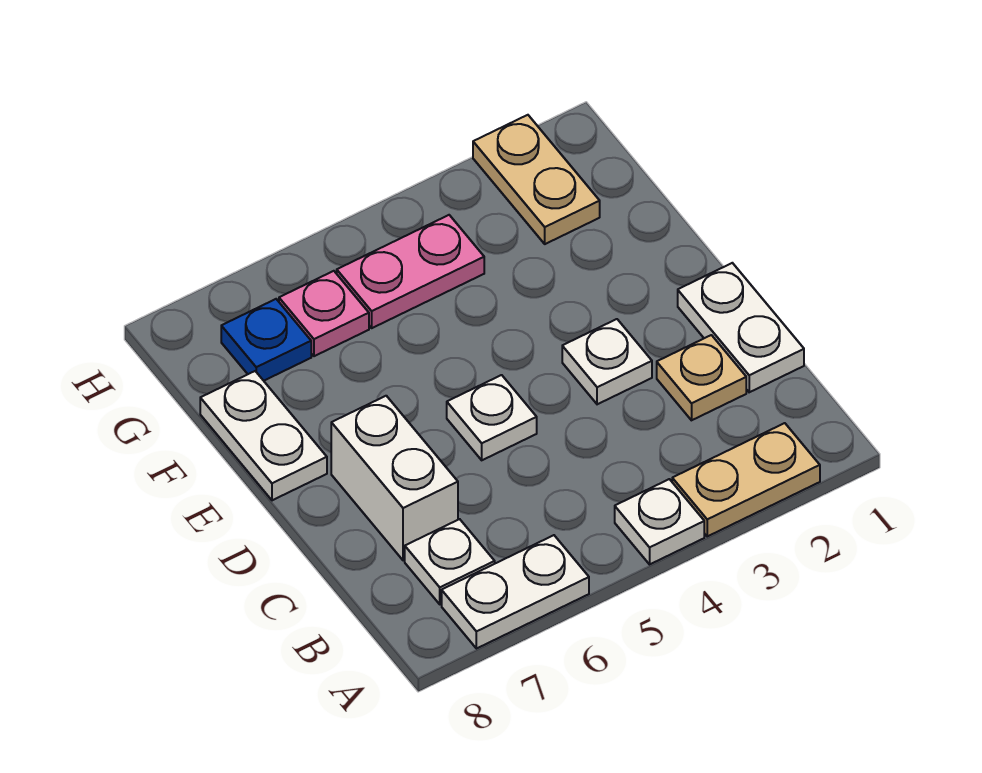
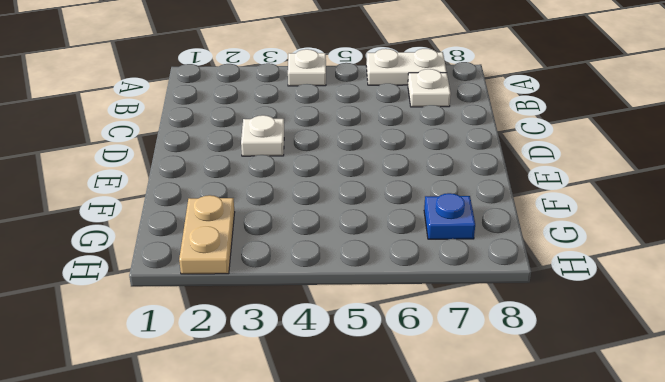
none -> tan plate A2:A3 level 1
none -> white plate C1:D1 level 1
none -> tan plate C2 level 1

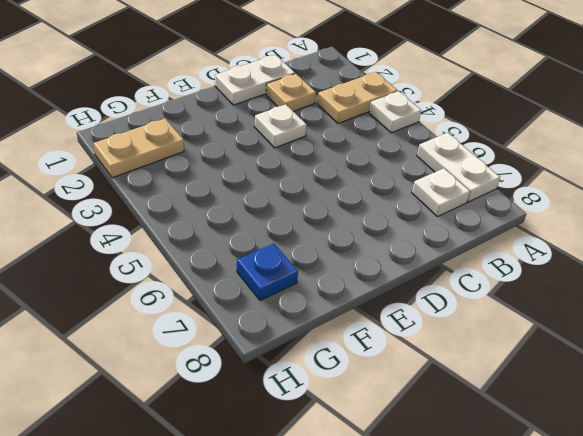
tan plate A3:B3 level 1 -> tan plate A2:A3 level 1
none -> white brick C7:D7 level 1
none -> white plate D5 level 1
none -> white plate E8:F8 level 1

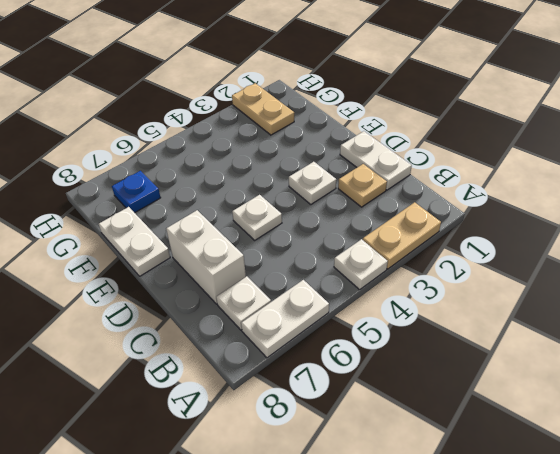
none -> pink plate G4:G5 level 1
none -> pink plate G6 level 1

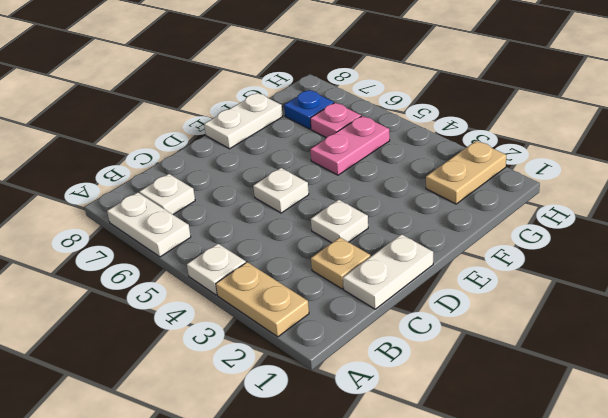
pink plate F5:G5 level 1 -> pink plate G4:G5 level 1
none -> white brick C7:D7 level 1

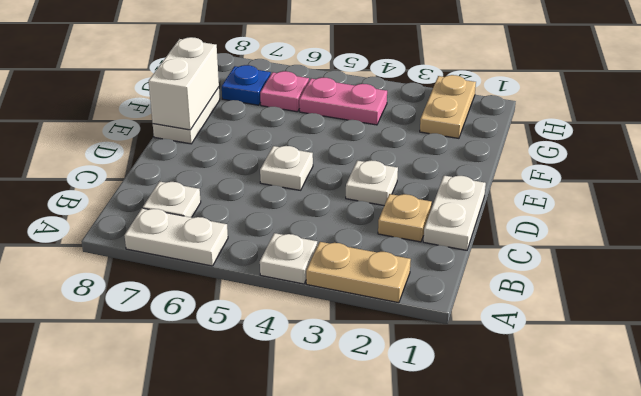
white brick E8:F8 level 2 -> white brick C7:D7 level 1

